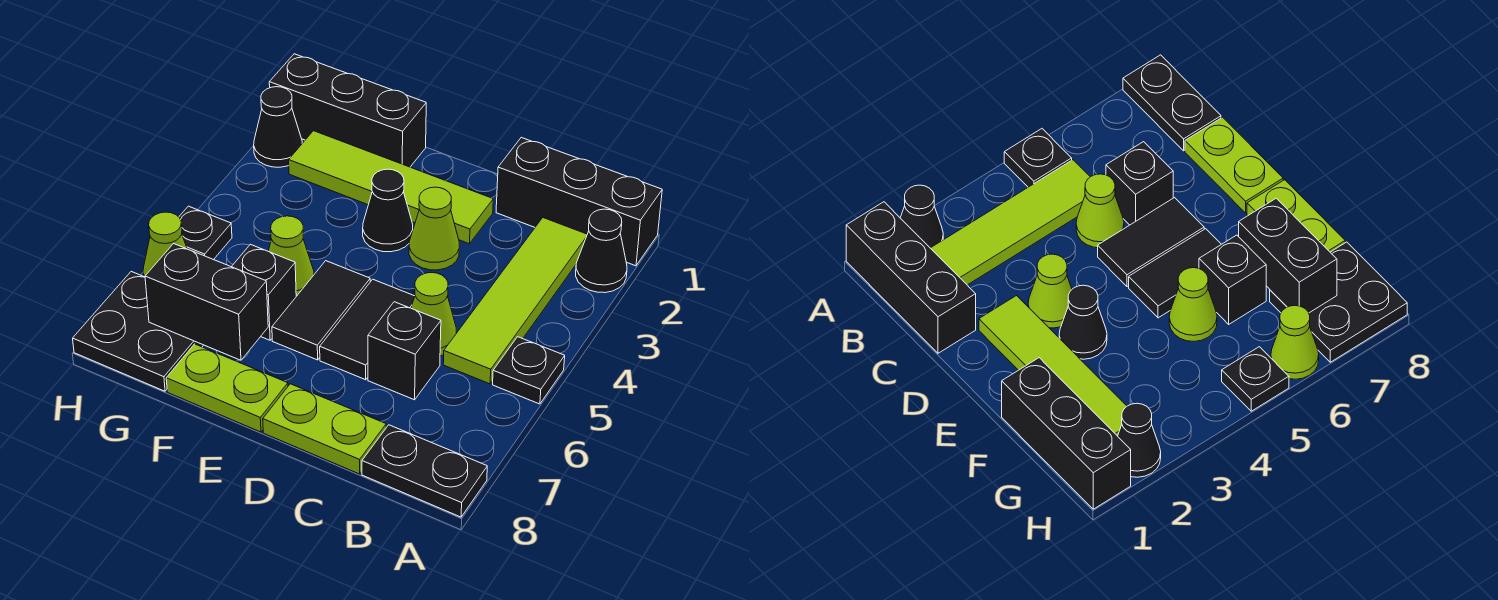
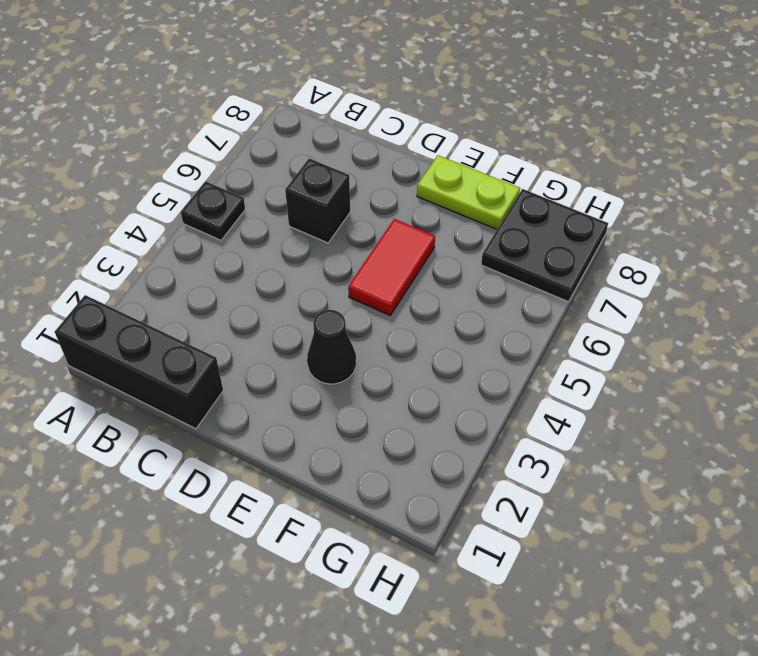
red tile E5:E6 level 1 -> black tile E5:E6 level 1
none -> black cone A2 level 1
none -> black plate A8:B8 level 1
none -> lime tile B2:B5 level 1

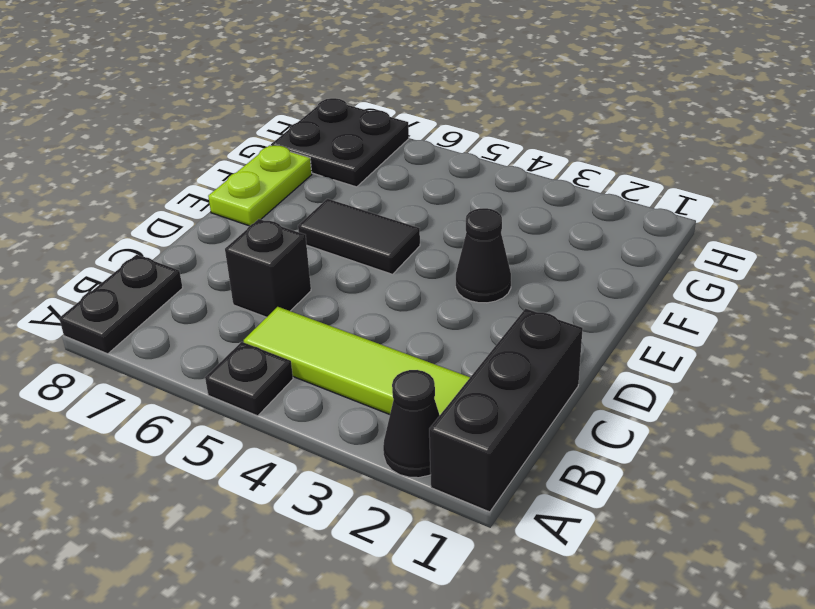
none -> lime cone C5 level 1
none -> lime plate C8:D8 level 1
none -> lime tile D2:G2 level 1

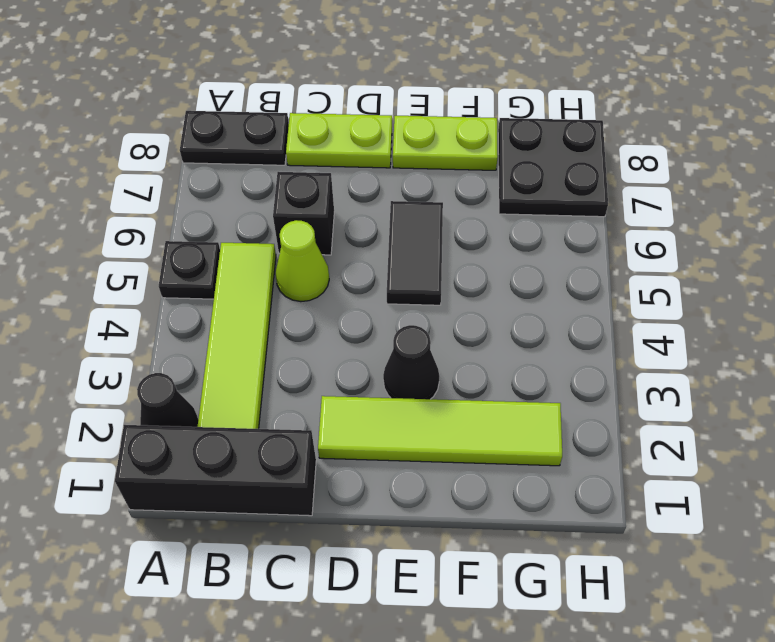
none -> lime cone D3 level 1
none -> black tile D5:D6 level 1
none -> black brick F1:H1 level 1

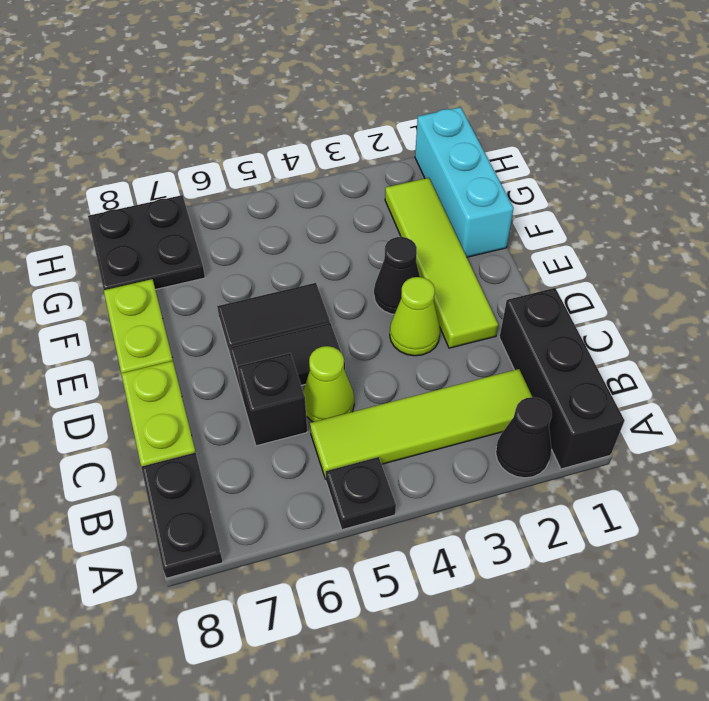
cyan brick F1:H1 level 1 -> black brick F1:H1 level 1
none -> lime cone F5 level 1
none -> black brick F6 level 1
none -> black cone H2 level 1

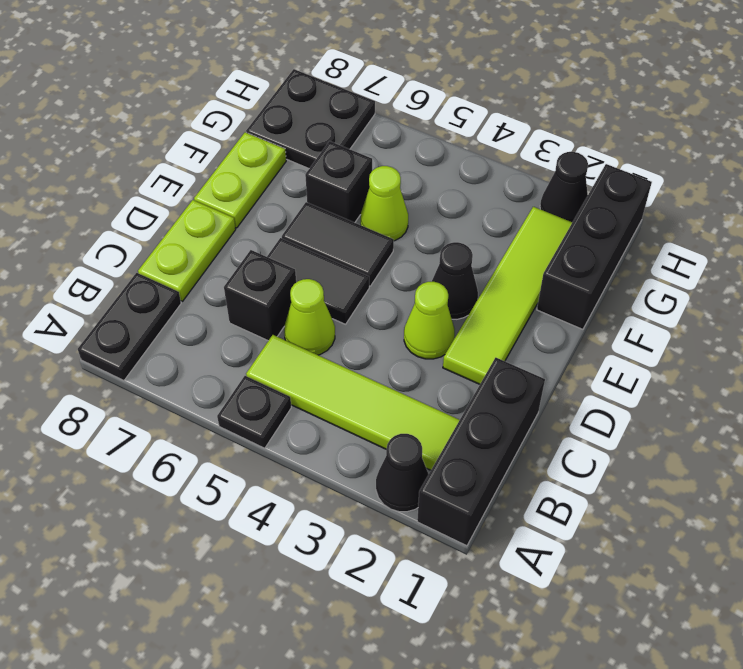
none -> black plate H5 level 1
none -> lime cone H6 level 1
none -> black brick F7:G7 level 2

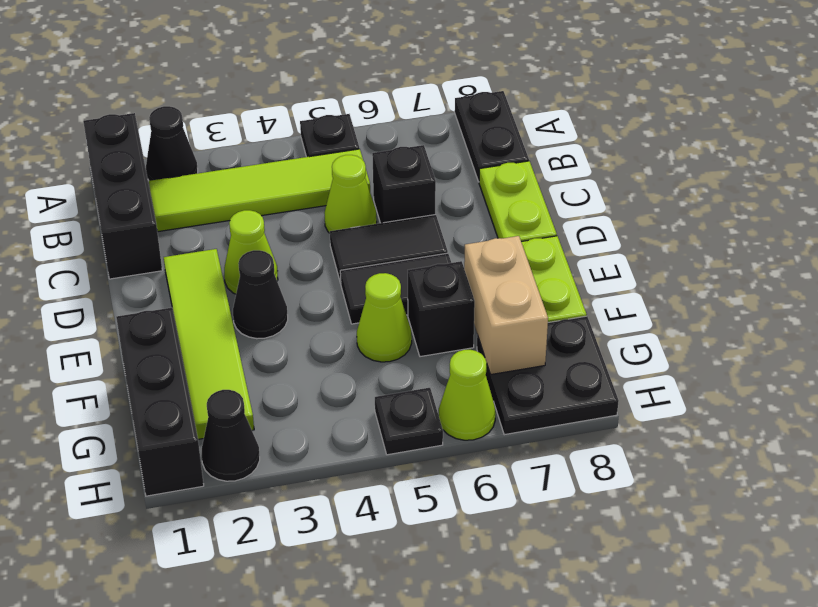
tan brick F7:G7 level 2 -> black brick F7:G7 level 2

